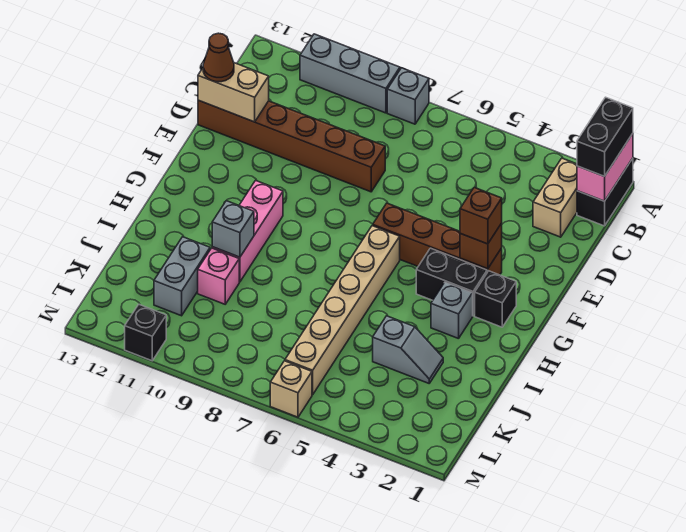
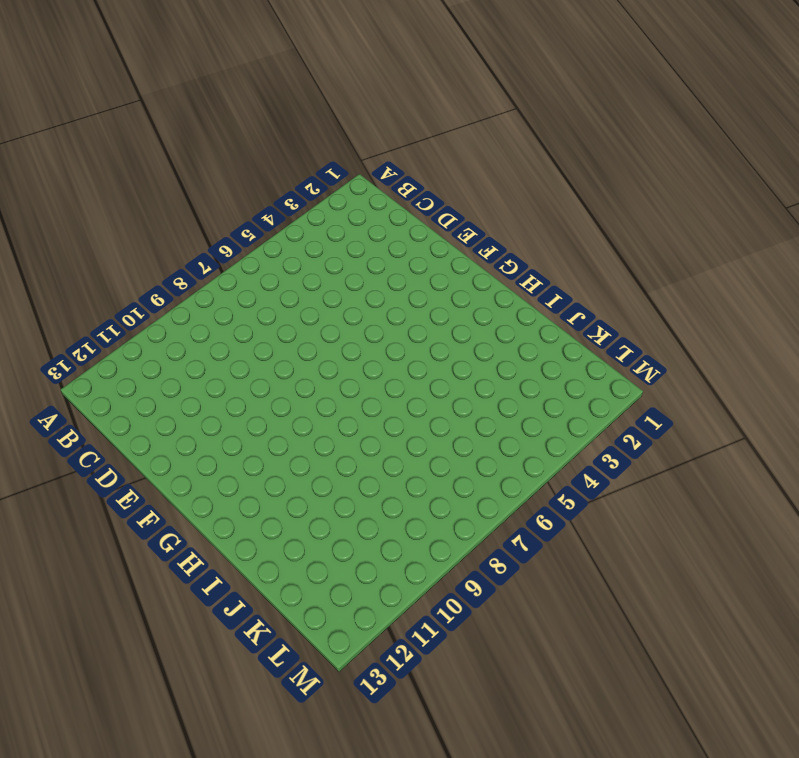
none -> black brick A1:B1 level 1
none -> grey brick A8 level 1
none -> grey brick A9:A11 level 1

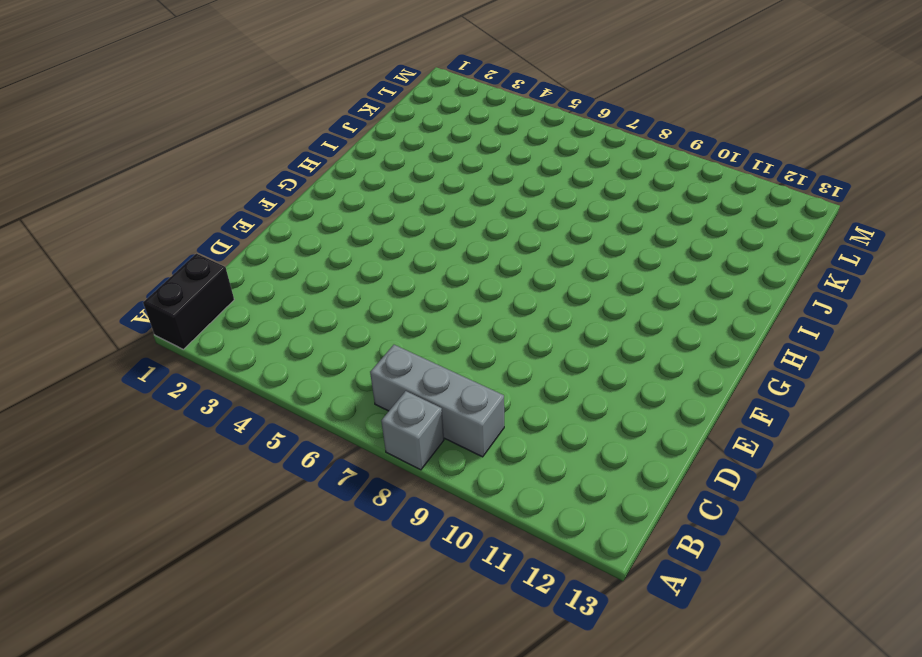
grey brick B7:B9 level 1 -> grey brick A9:A11 level 1
none -> tan brick B2:C2 level 1
none -> brown brick D8:D13 level 1
none -> brown brick F3:F6 level 1

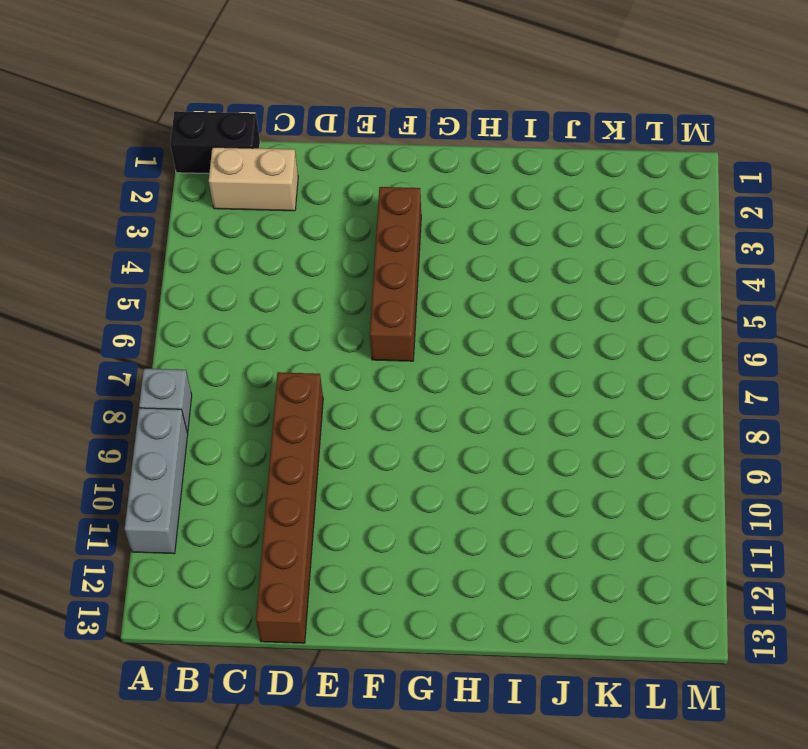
none -> black brick G2 level 1
none -> black brick G3:G4 level 1
none -> tan brick G6:L6 level 1

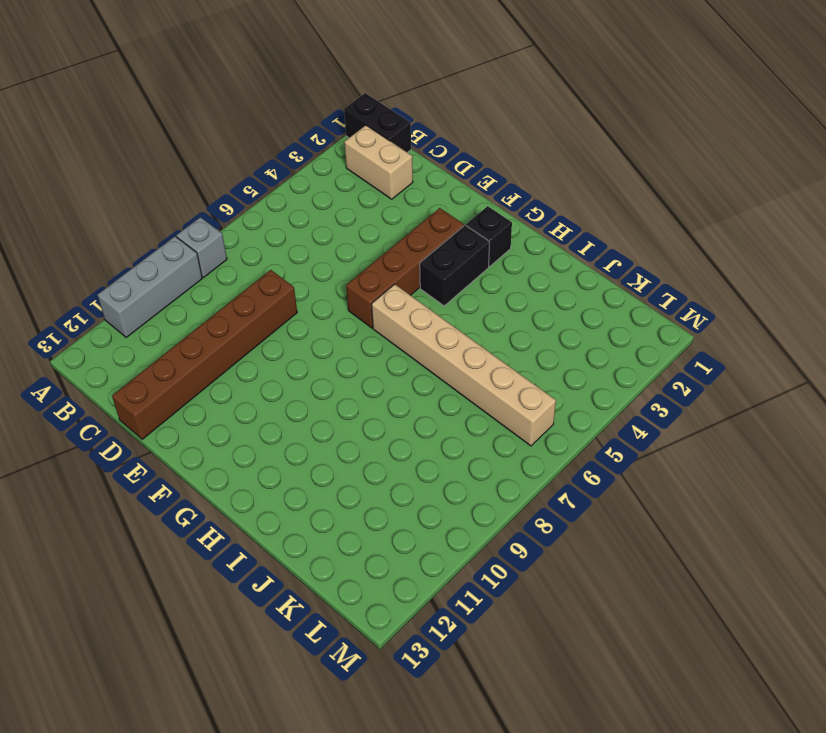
none -> pink brick G10:I10 level 1
none -> grey brick H3 level 1
none -> grey slope J3:J4 level 1 top 4

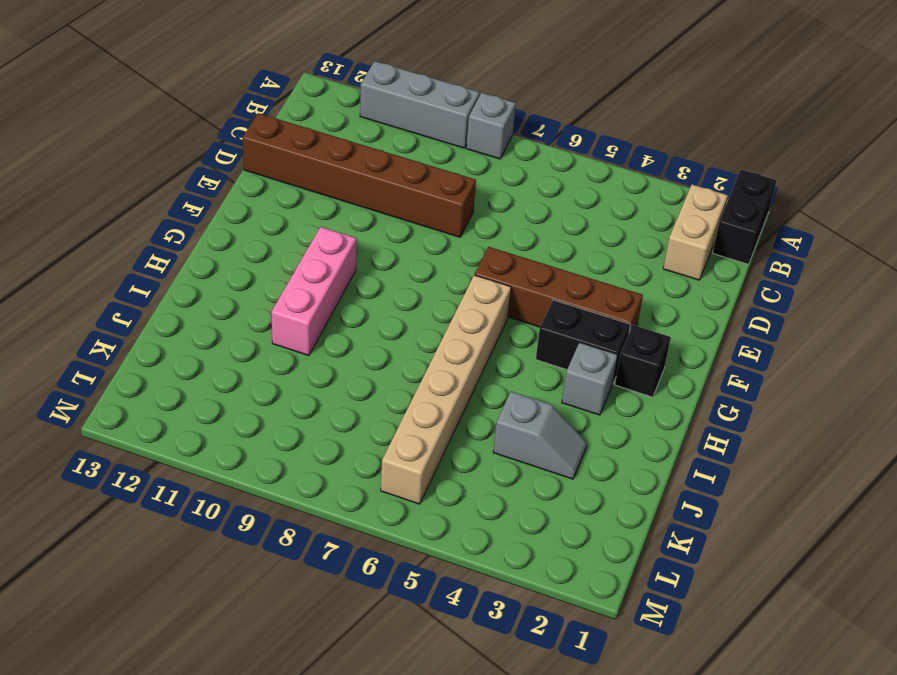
none -> pink brick J10 level 1
none -> grey brick J11:K11 level 1
none -> tan brick M6 level 1

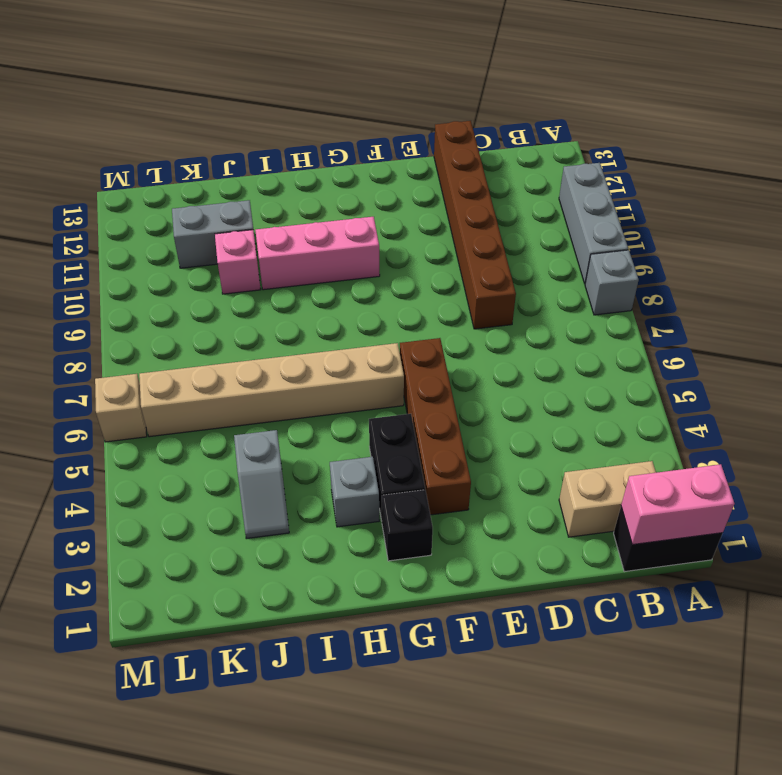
none -> black brick M11 level 1
none -> tan brick D12:D13 level 2
none -> brown brick F3 level 2

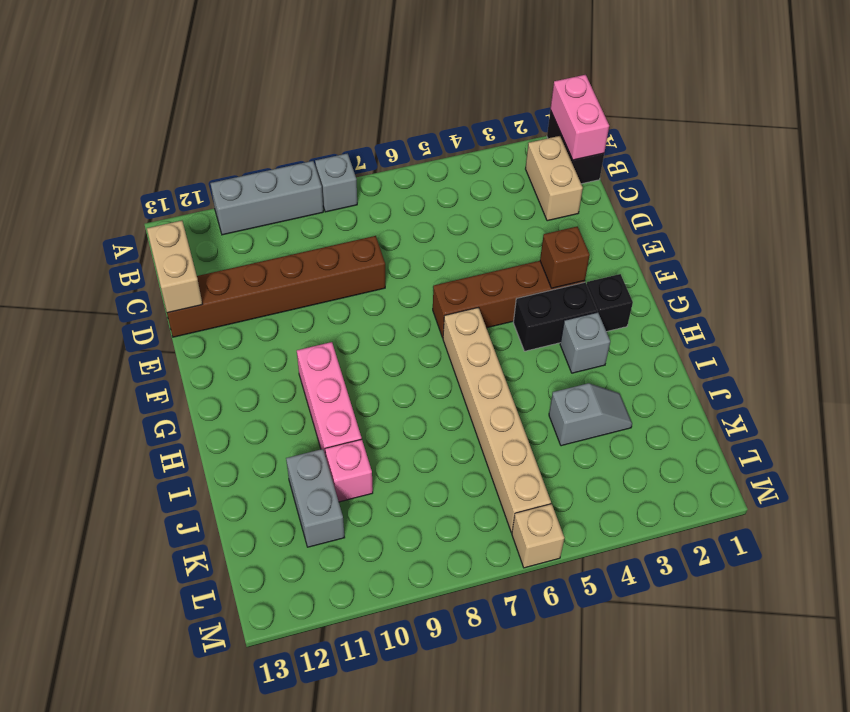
tan brick C13:D13 level 2 -> tan brick D12:D13 level 2
none -> black brick M11 level 1
none -> grey brick I10 level 2
none -> black brick A1:B1 level 3

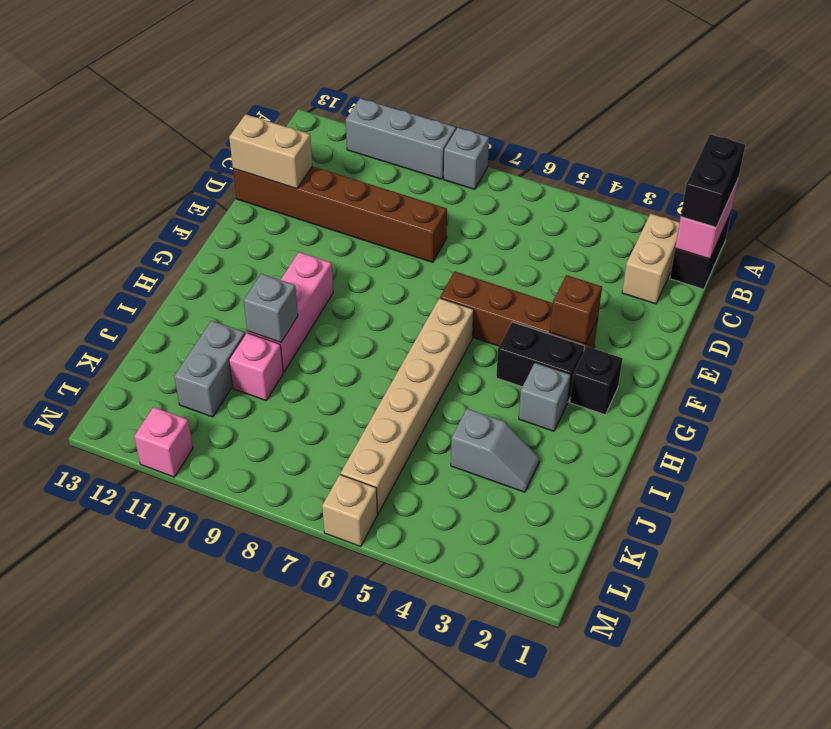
pink brick M11 level 1 -> black brick M11 level 1
none -> brown cone D13 level 3
none -> brown brick F3 level 3

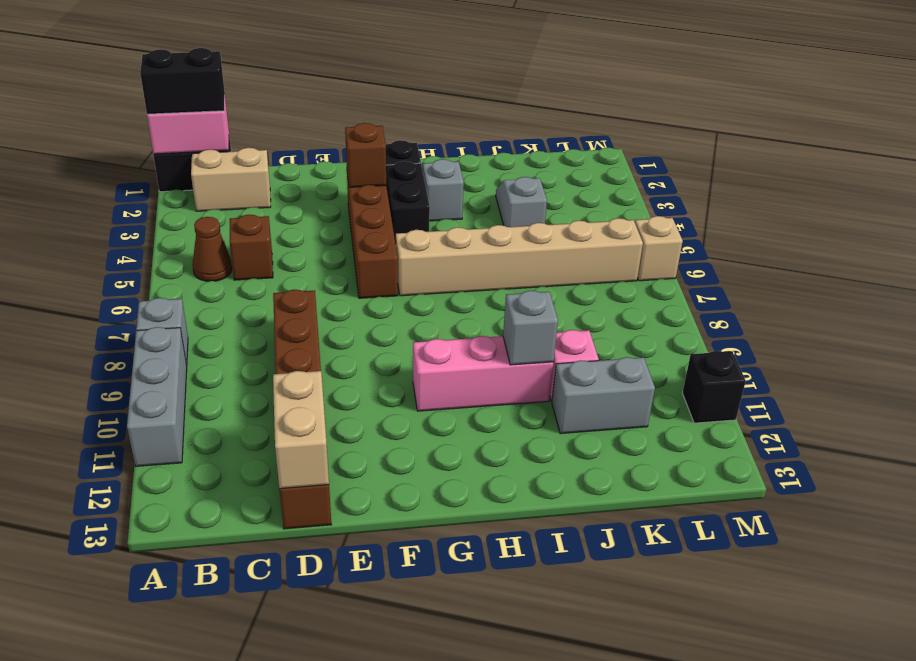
brown cone B5 level 1 -> brown cone D13 level 3
brown brick C5 level 1 -> brown brick F3 level 3

